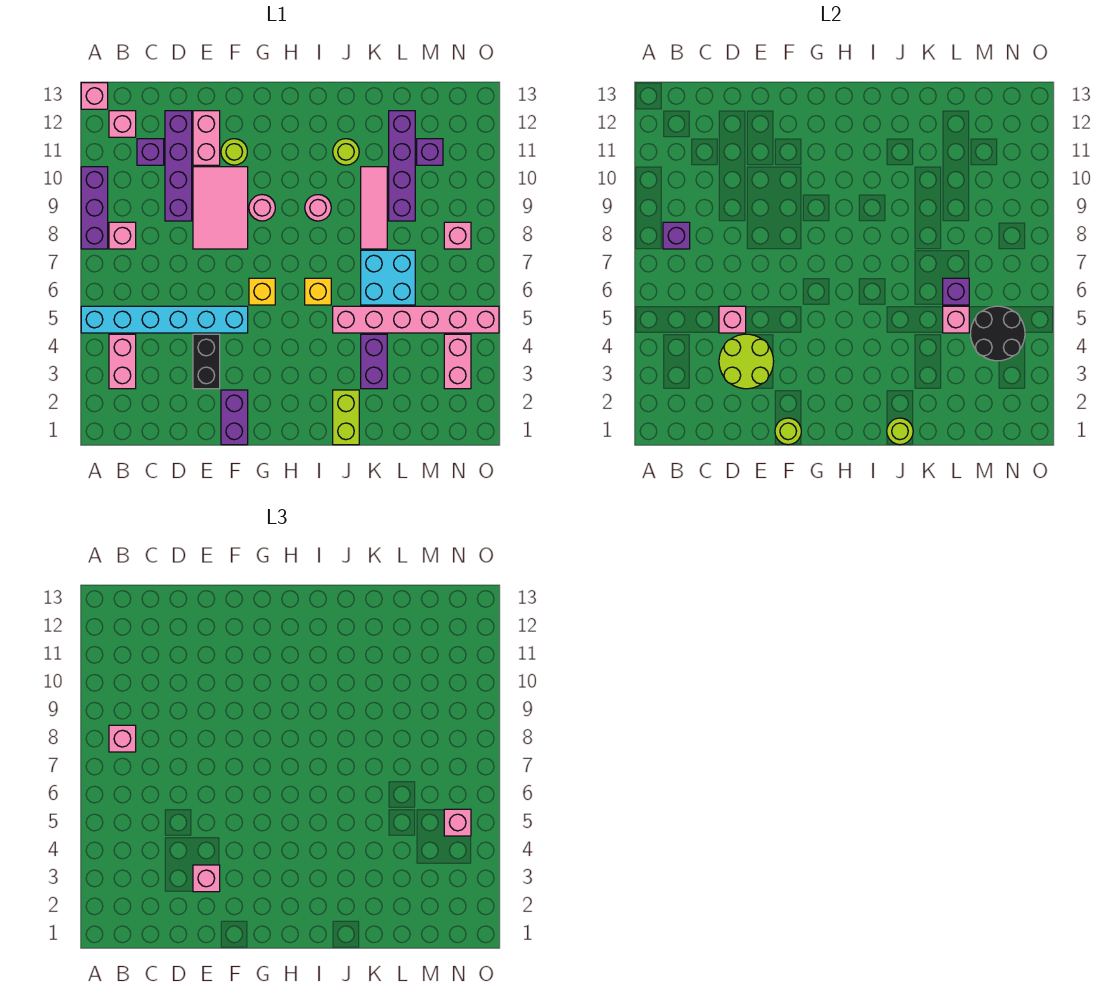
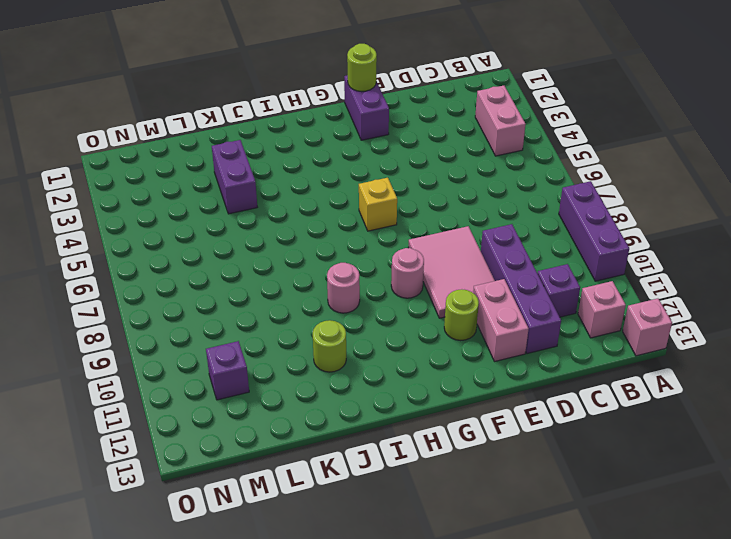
none -> cyan brick A5:F5 level 1
none -> pink brick B8 level 1
none -> black brick E3:E4 level 1
none -> yellow brick I6 level 1

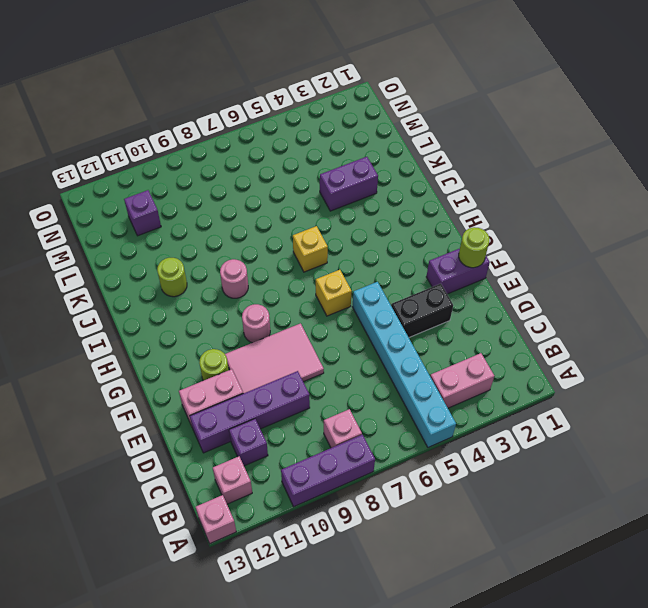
none -> lime brick J1:J2 level 1
none -> pink brick J5:O5 level 1
none -> cyan brick K6:L7 level 1
none -> pink tile K8:K10 level 1

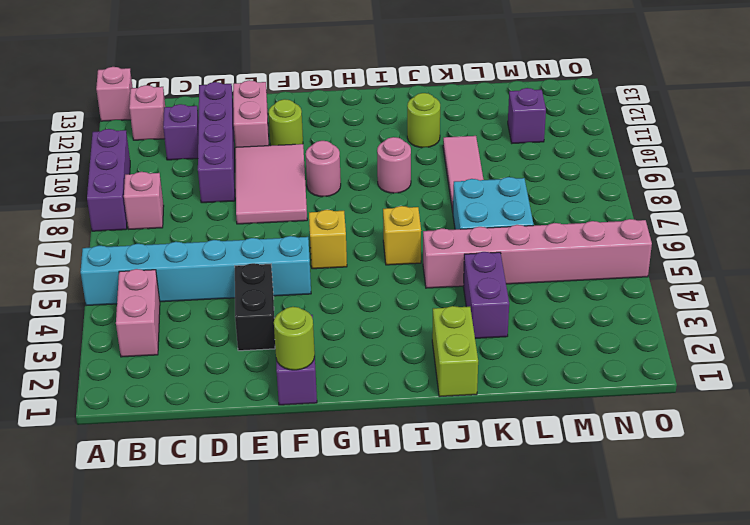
none -> purple brick L9:L12 level 1
none -> pink brick N3:N4 level 1
none -> pink brick N8 level 1
none -> purple brick B8 level 2

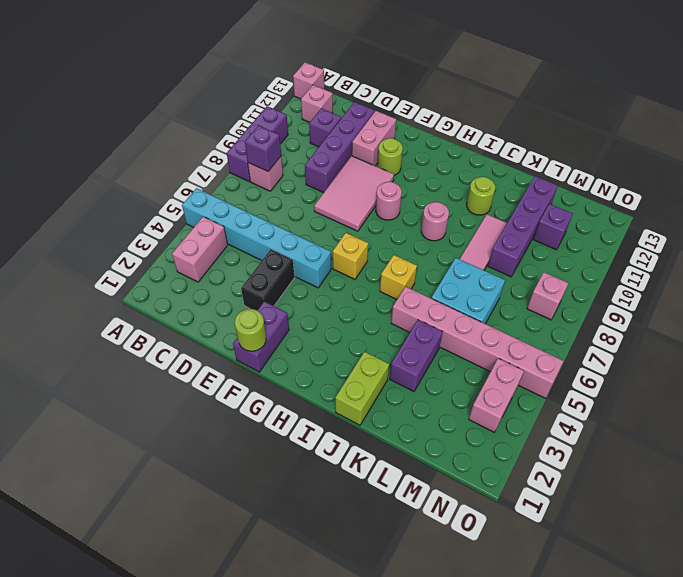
none -> lime round brick D3:E4 level 2
none -> pink brick D5 level 2
none -> lime round brick J1 level 2
none -> pink brick L5 level 2

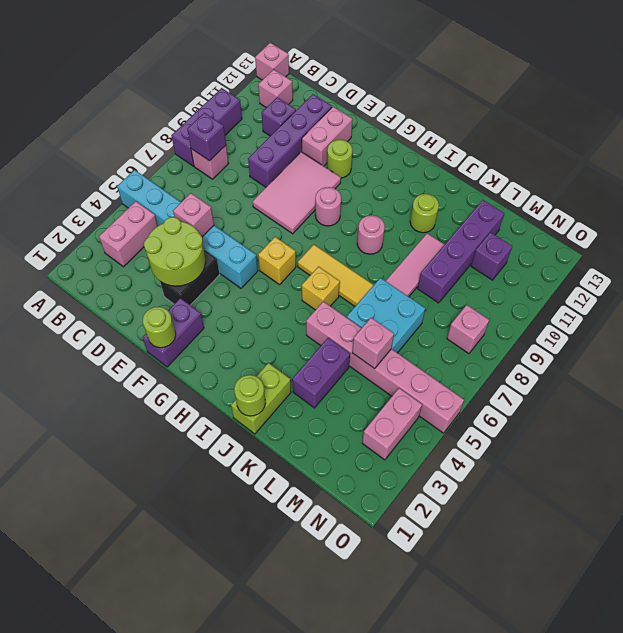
yellow tile H7:J7 level 1 -> none
none -> purple brick L6 level 2
none -> black round brick M4:N5 level 2
none -> pink brick B8 level 3
none -> pink brick E3 level 3

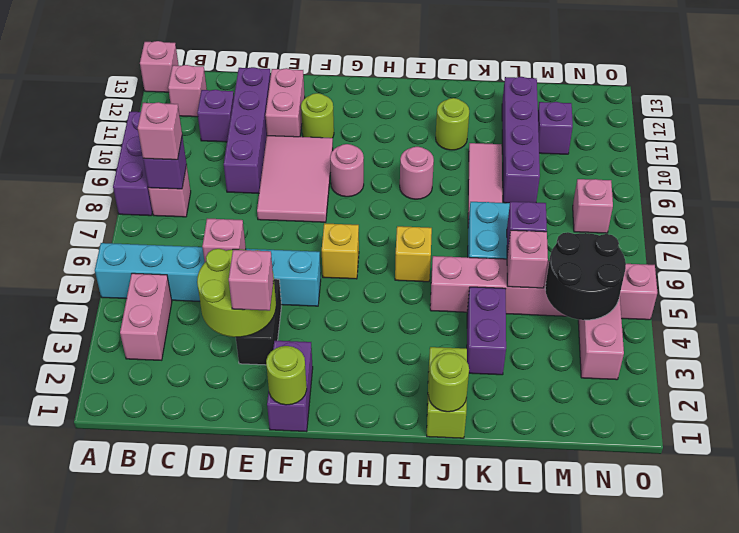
none -> pink brick N5 level 3

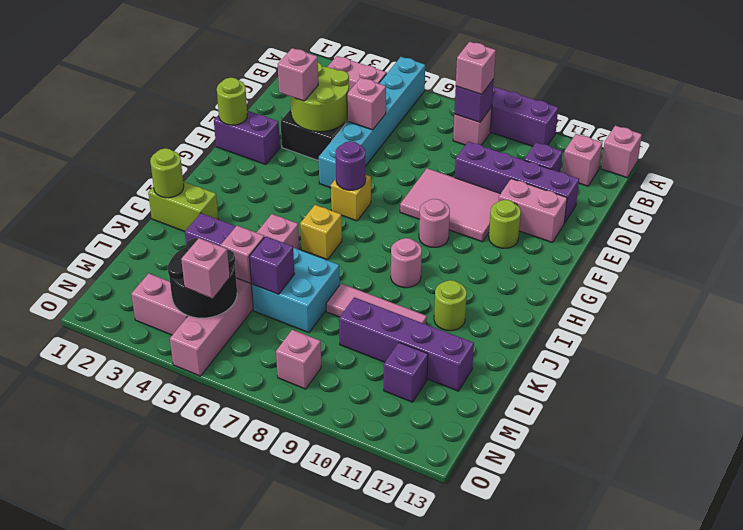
purple round brick G6 level 2 -> none

